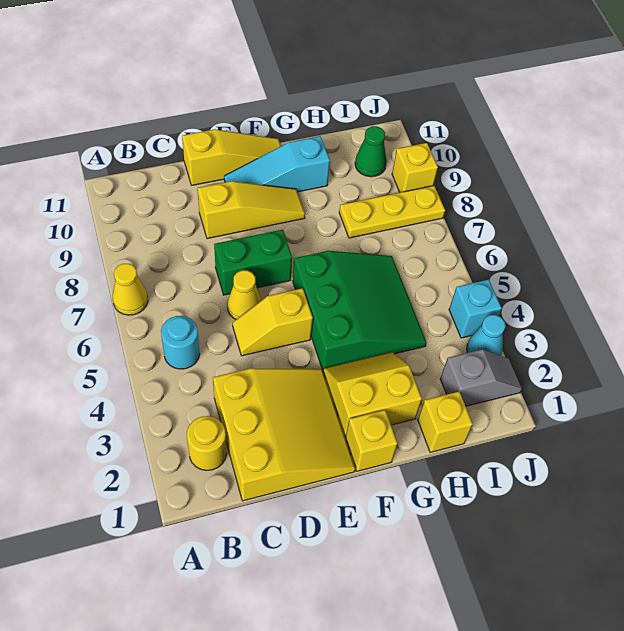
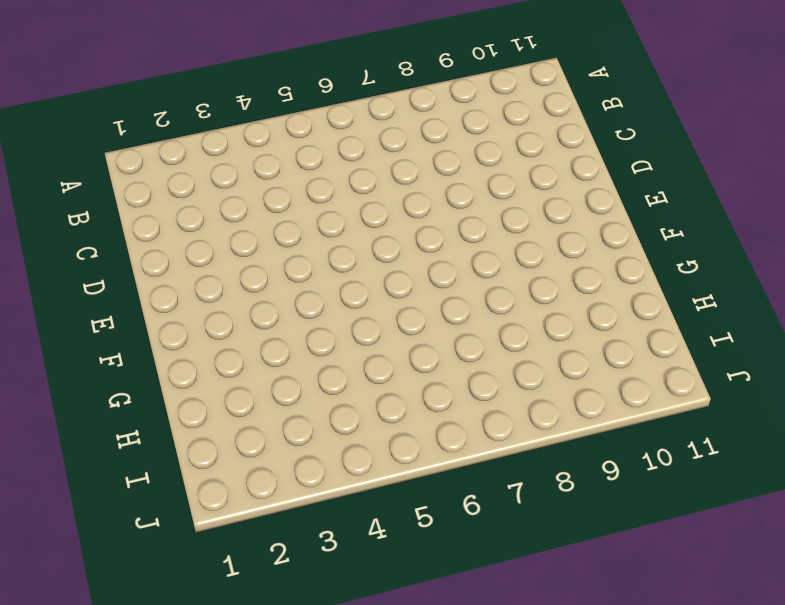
none -> yellow cone A7 level 1
none -> yellow round brick B2 level 1
none -> cyan round brick B5 level 1

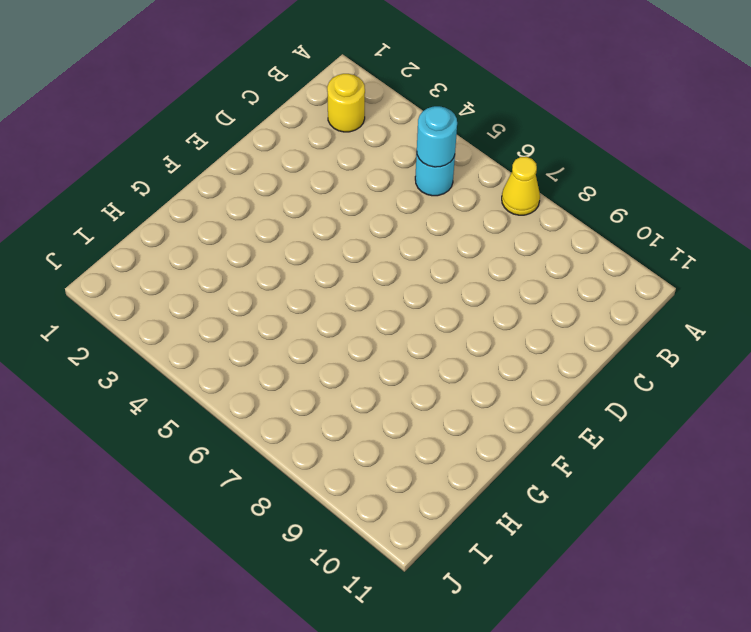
cyan round brick B5 level 2 -> none
none -> yellow slope C1:E3 level 1 top C
none -> yellow slope D5:E5 level 1 top E
none -> yellow cone D6 level 1

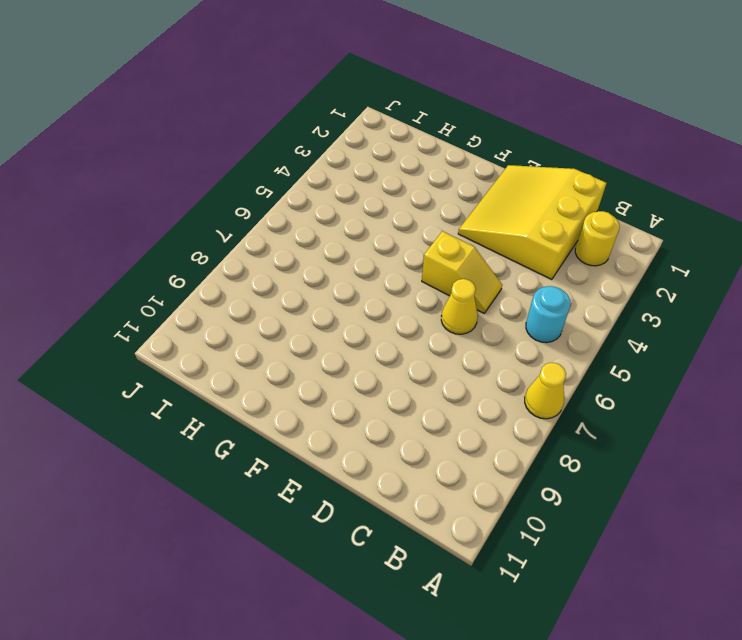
none -> green brick D7:E7 level 1
none -> yellow slope D9:F9 level 1 top D
none -> yellow slope D11:F11 level 1 top D

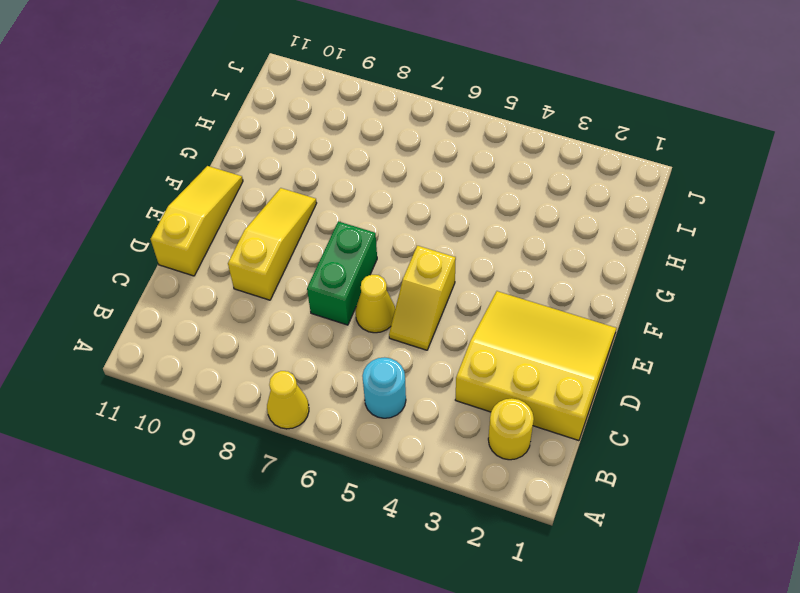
none -> cyan slope E10:G10 level 1 top G
none -> yellow brick F1 level 1
none -> yellow slope F2:G3 level 1 top 2

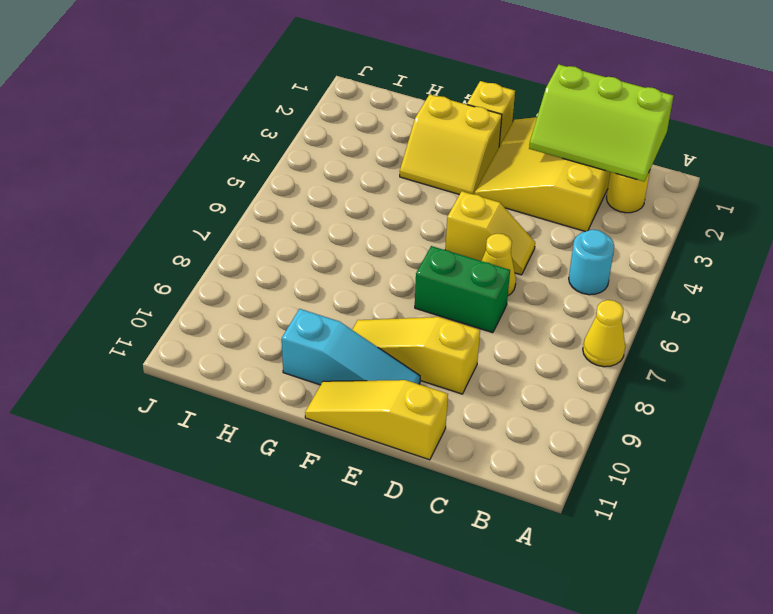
lime slope B1:D2 level 2 top 1 -> none
none -> green slope F4:H6 level 1 top F
none -> yellow brick H1 level 1
none -> yellow plate H8:J8 level 1

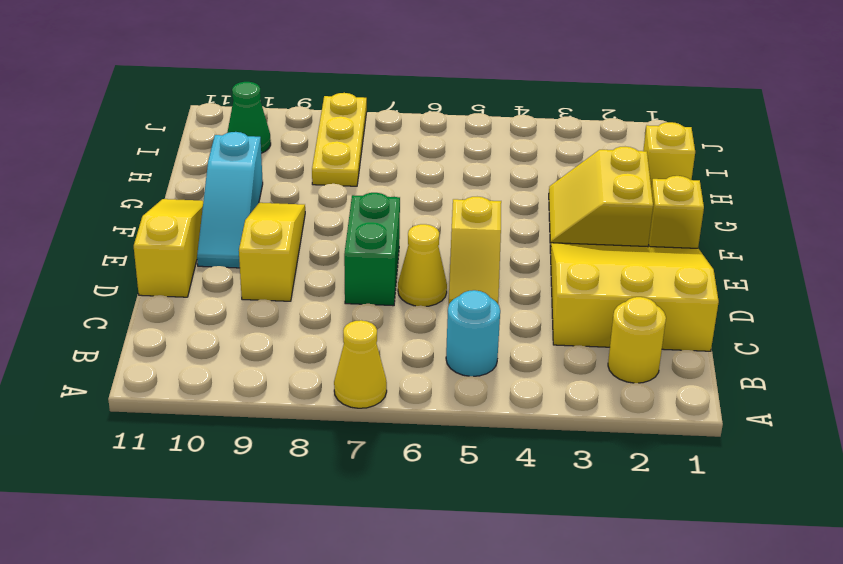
none -> green slope F4:H6 level 1 top F
none -> grey slope I2:J2 level 1 top I
none -> cyan cone J3 level 1

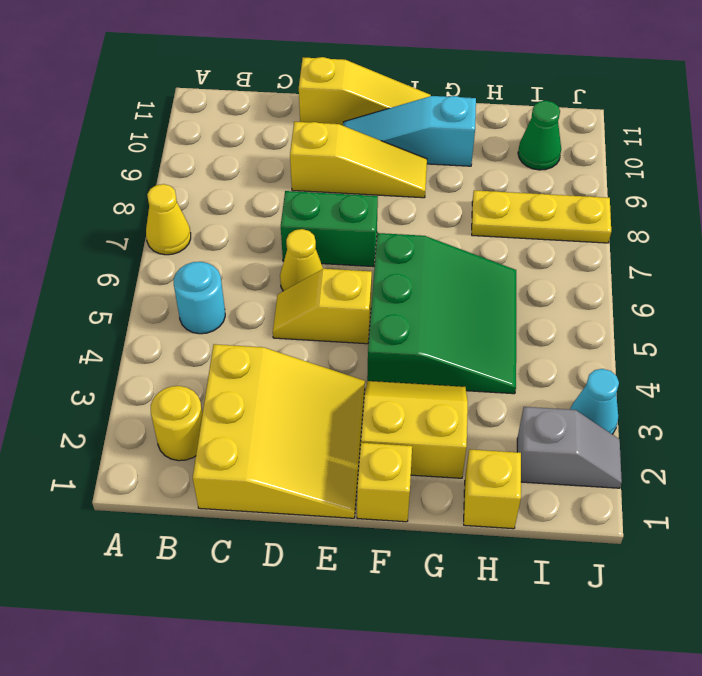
none -> cyan brick J4 level 1
none -> yellow brick J9 level 1

